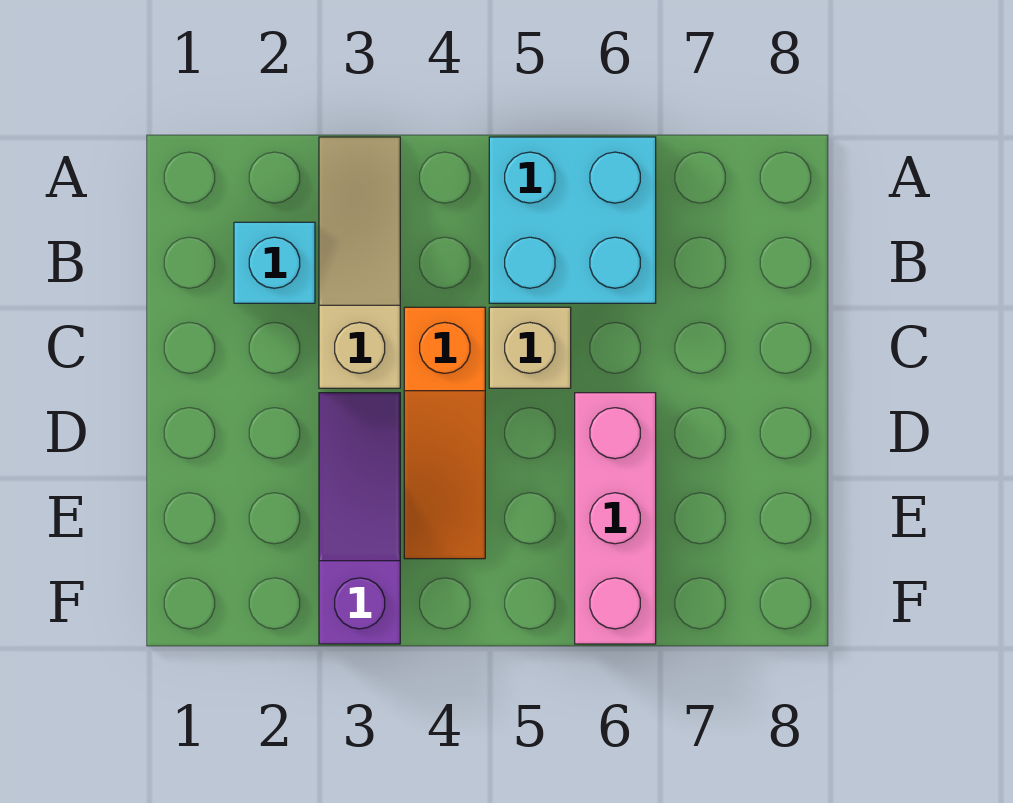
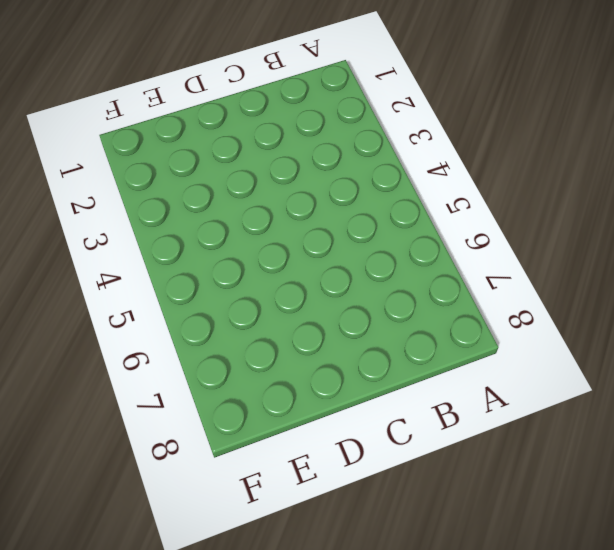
none -> tan slope A3:C3 level 1 top C
none -> cyan brick A5:B6 level 1

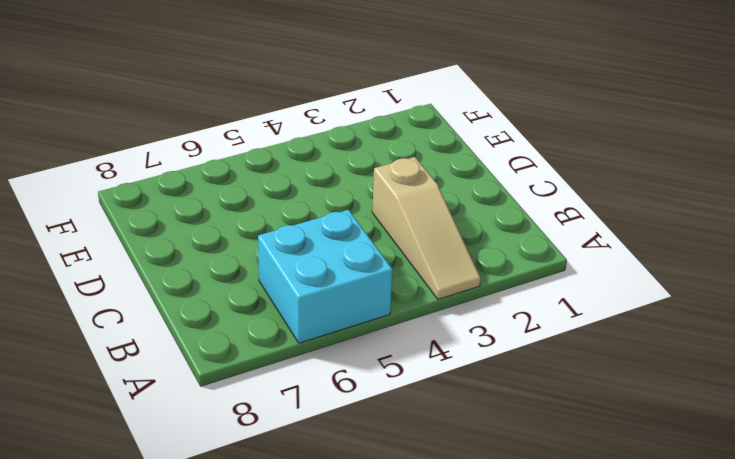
none -> cyan brick B2 level 1
none -> orange slope C4:E4 level 1 top C

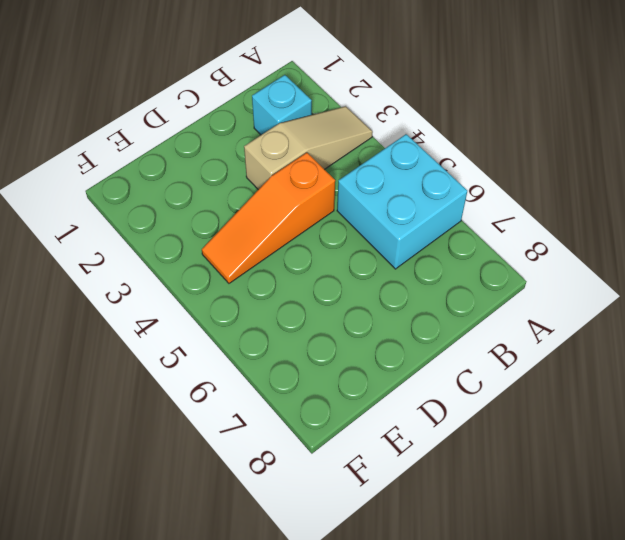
none -> tan brick C5 level 1
none -> purple slope D3:F3 level 1 top F

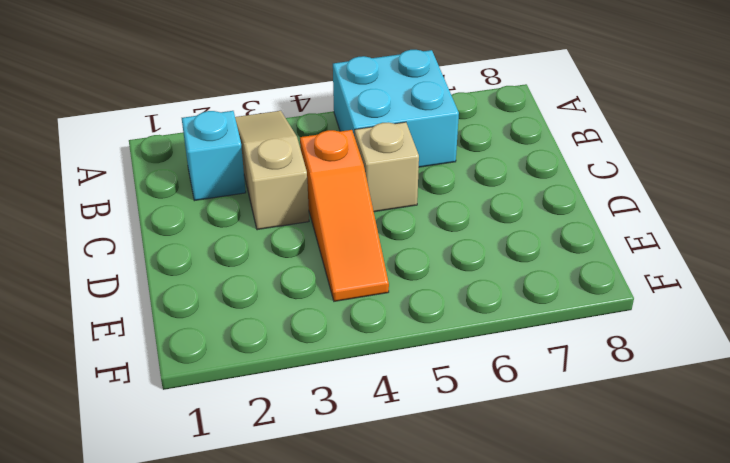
none -> purple slope D3:F3 level 1 top F
none -> pink brick D6:F6 level 1

